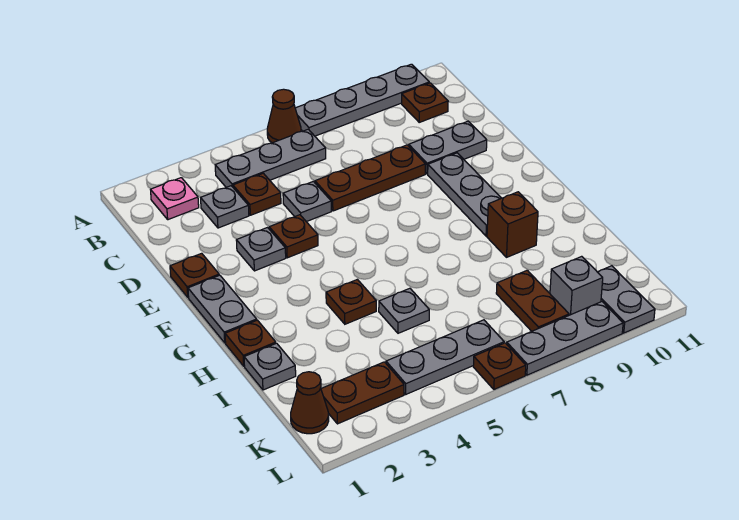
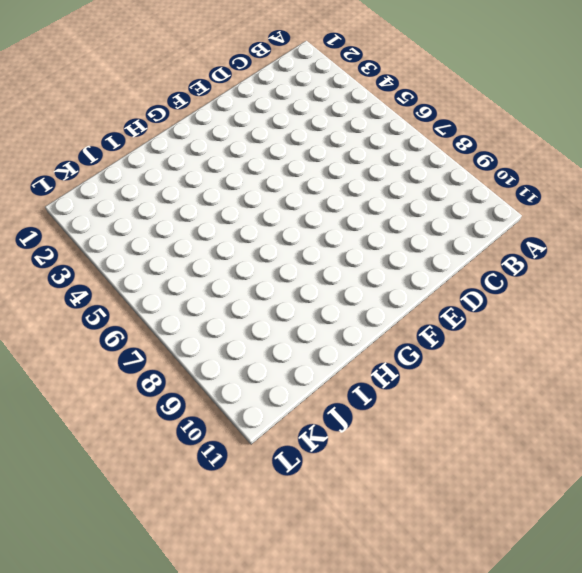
none -> brown cone A6 level 1
none -> grey plate A7:A10 level 1
none -> pink plate B2 level 1

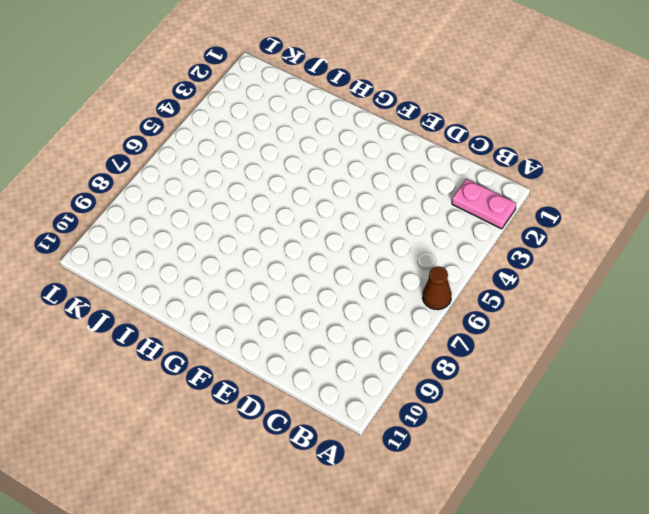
pink plate A2:B2 level 1 -> pink plate B2 level 1
none -> grey plate A7:A10 level 1
none -> grey plate B4:B6 level 1
none -> brown plate B10 level 1

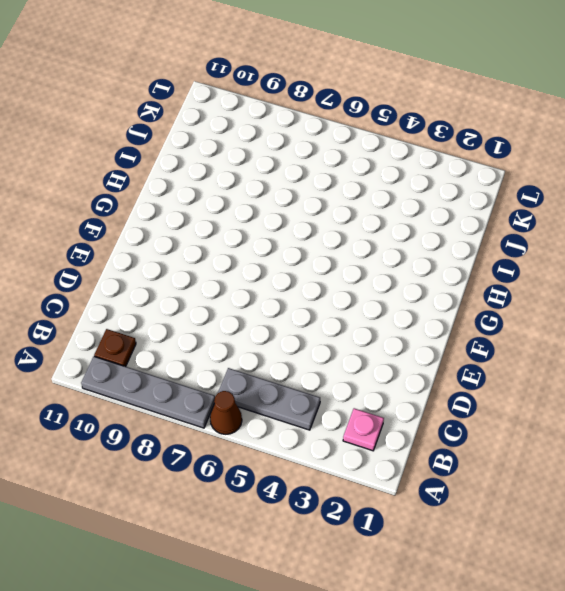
none -> grey plate C3 level 1
none -> brown plate C4 level 1
none -> grey plate D5 level 1

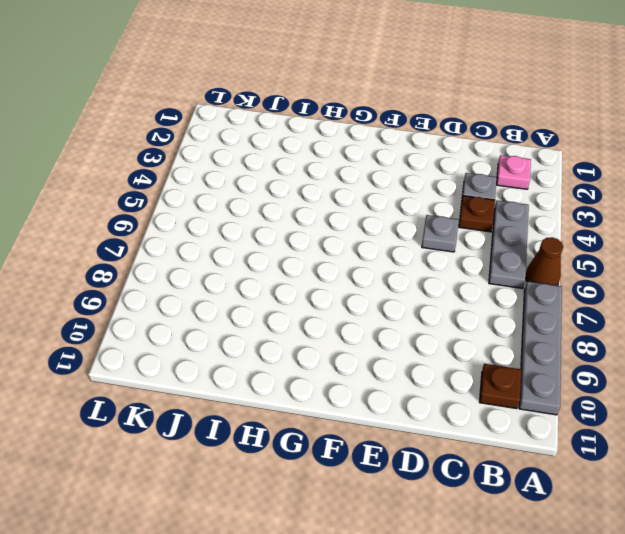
none -> brown plate D6:D8 level 1
none -> grey plate D9:D10 level 1
none -> brown plate E1 level 1

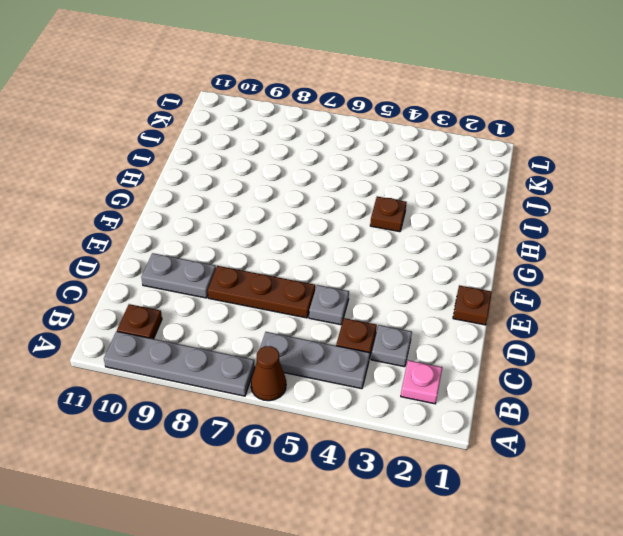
none -> grey plate E3 level 1
none -> brown plate E4 level 1
none -> grey plate E9:G9 level 1

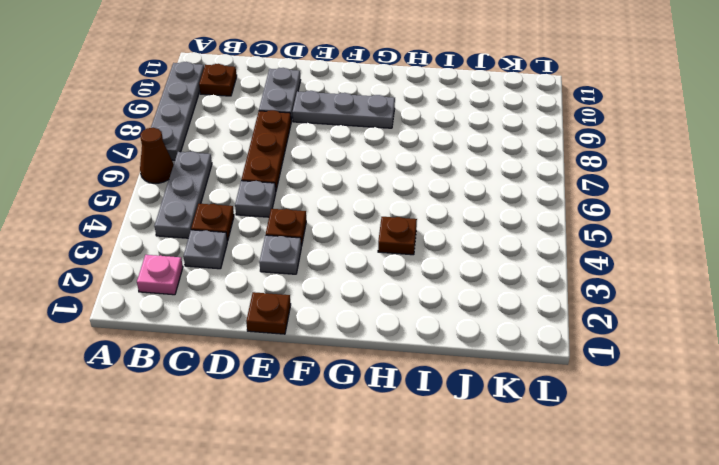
none -> grey plate F1:G1 level 1
none -> brown plate H1 level 1
none -> brown brick H9 level 1

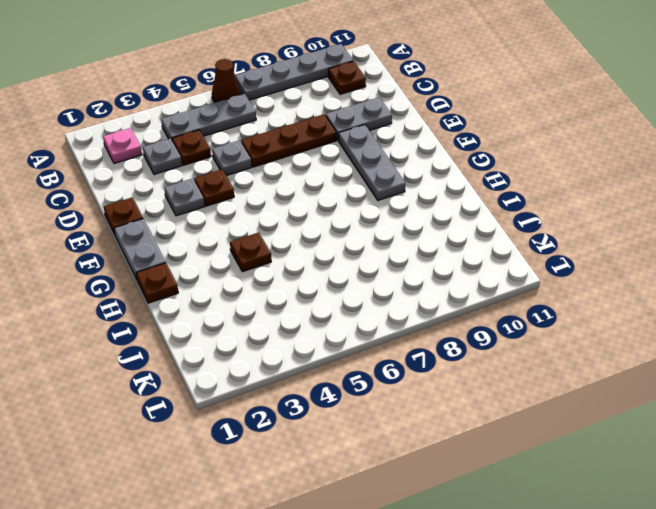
none -> brown brick H9 level 1
none -> grey plate I1 level 1
none -> grey plate I5 level 1

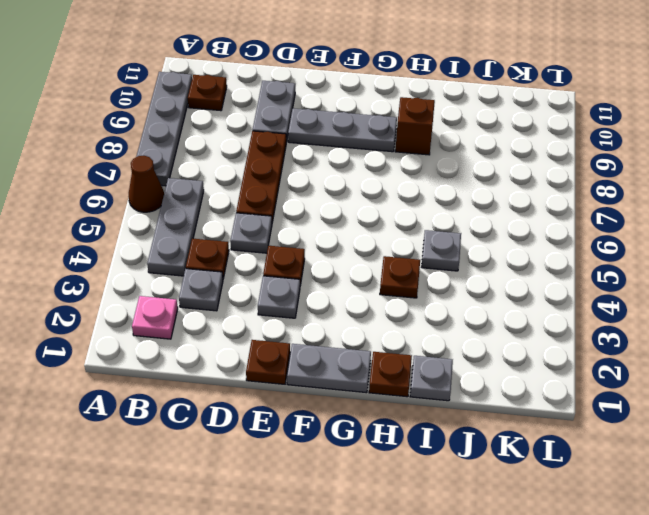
none -> brown plate J8:K8 level 1
none -> brown cone K1 level 1
none -> brown plate K2:K3 level 1

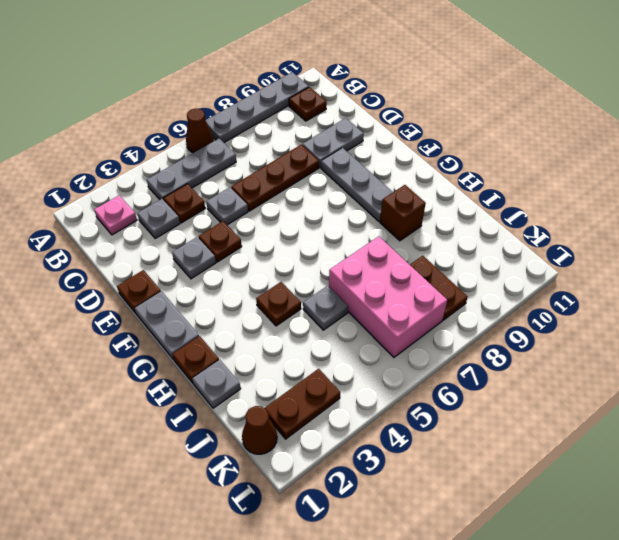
pink brick I6:K7 level 1 -> grey plate K4:K6 level 1
none -> grey brick K9 level 1
none -> grey plate K10:L10 level 1
none -> brown plate L6 level 1

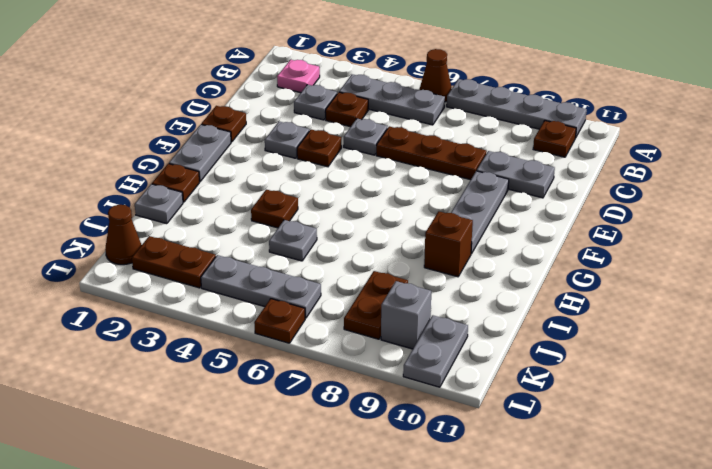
none -> grey plate L7:L9 level 1

